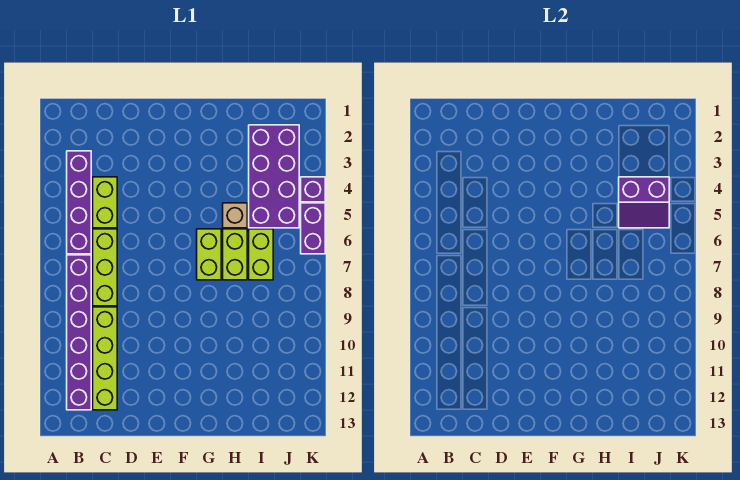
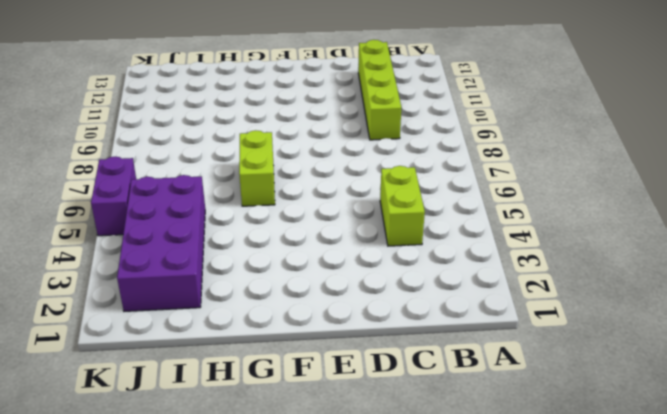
none -> purple brick B3:B6 level 1
none -> purple brick B7:B12 level 1
none -> lime brick C6:C8 level 1

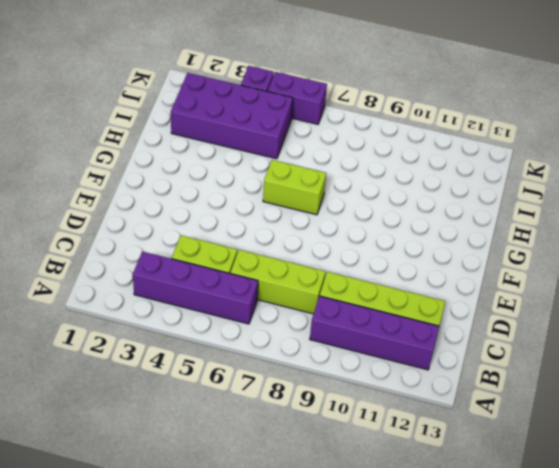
purple brick B9:B12 level 1 -> purple brick B7:B12 level 1
none -> tan brick H5 level 1
none -> lime brick H6:H7 level 1
none -> lime brick I6:I7 level 1

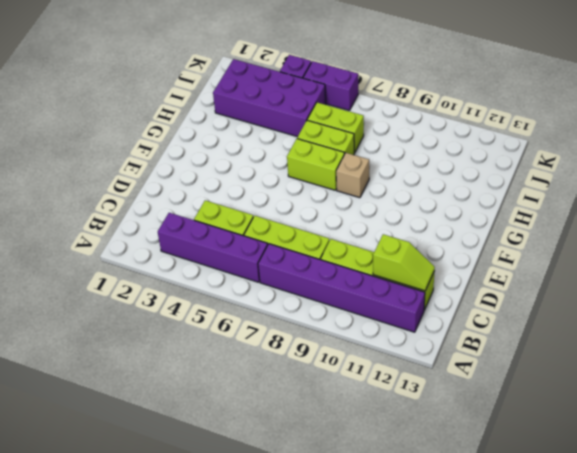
lime slope C11:C12 level 2 top 11 -> none
tan brick G8 level 1 -> tan brick H5 level 1
none -> purple slope I4:J5 level 2 top 4

